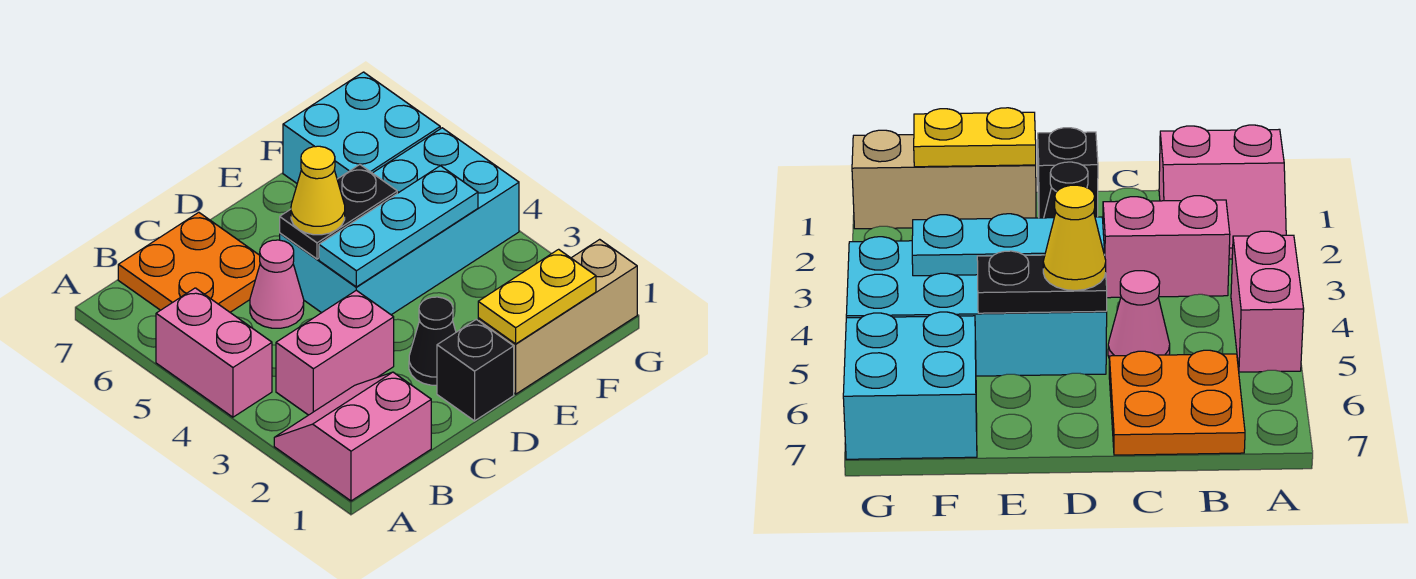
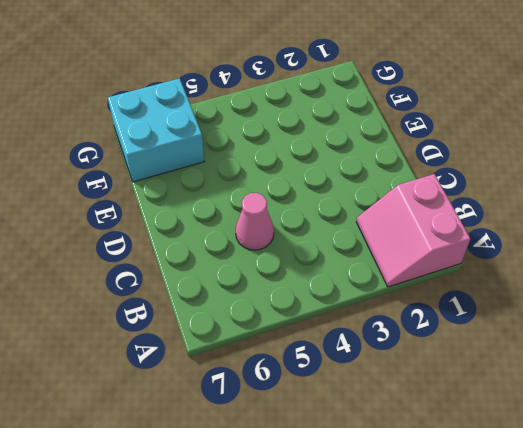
none -> pink brick A4:A5 level 1
none -> pink brick B3:C3 level 1
none -> orange plate B6:C7 level 1

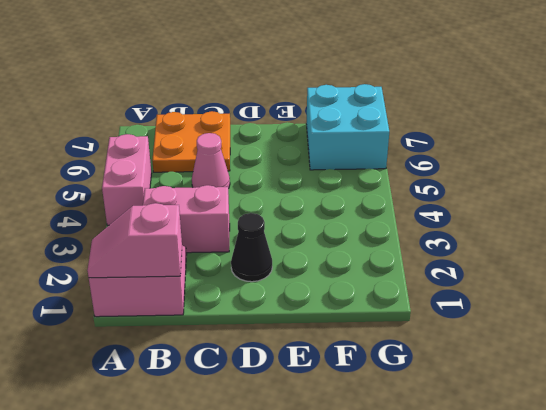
pink slope A1:B1 level 2 top B -> none
none -> black brick D1 level 1
none -> cyan brick D4:G5 level 1
none -> tan brick E1:G1 level 1

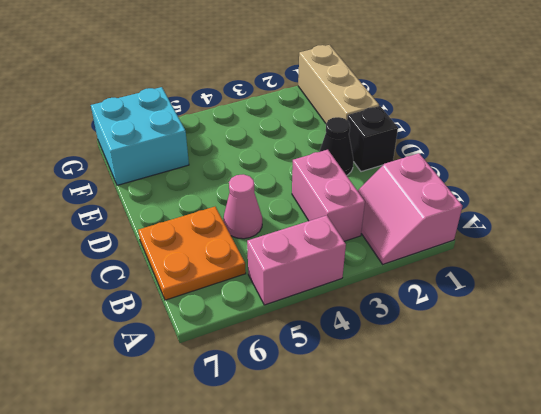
none -> cyan brick D4:G5 level 1
none -> cyan plate D4:F4 level 2
none -> black plate D5:E5 level 2

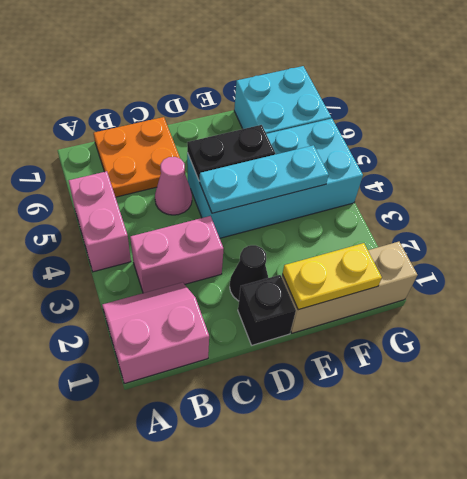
none -> yellow cone D5 level 3

